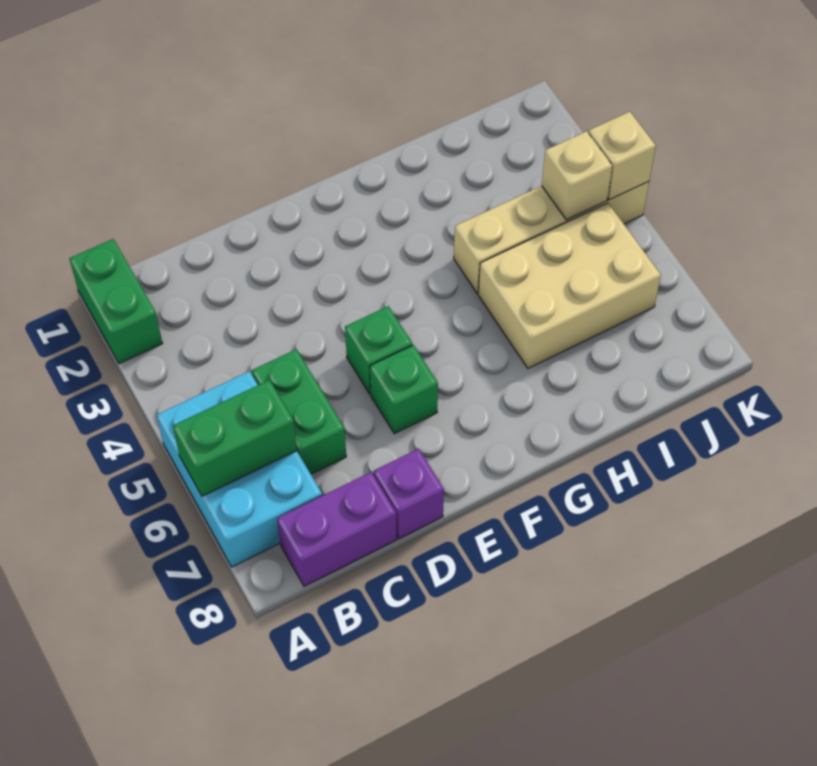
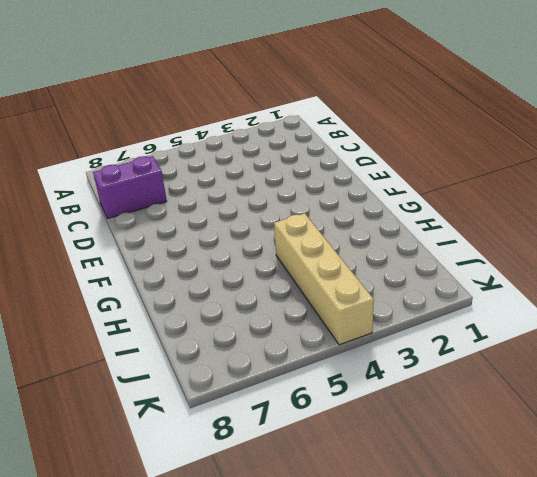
purple brick C7:C8 level 1 -> purple brick B8:C8 level 1
none -> green brick A1:A2 level 1
none -> cyan brick A5:B7 level 1
none -> green brick C5:C6 level 1

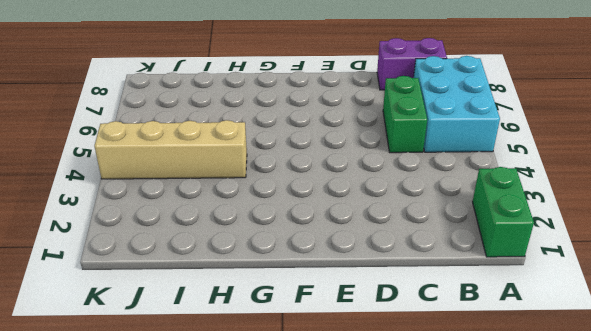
none -> purple brick D8 level 1
none -> green brick E5 level 1
none -> green brick E6 level 1

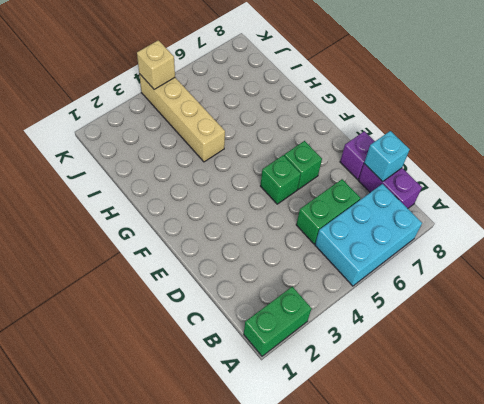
cyan brick C8 level 2 -> none
none -> tan brick H5:J6 level 1
none -> green brick A6:B6 level 2
none -> tan brick J4 level 2

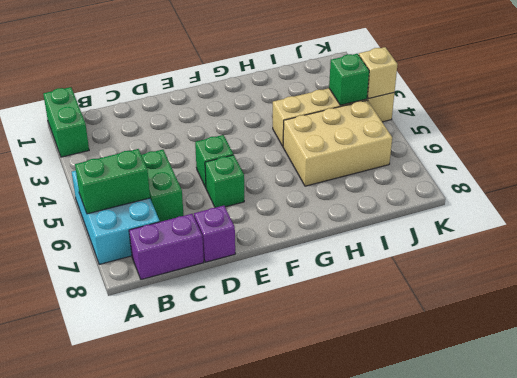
green brick J4 level 2 -> tan brick J4 level 2

